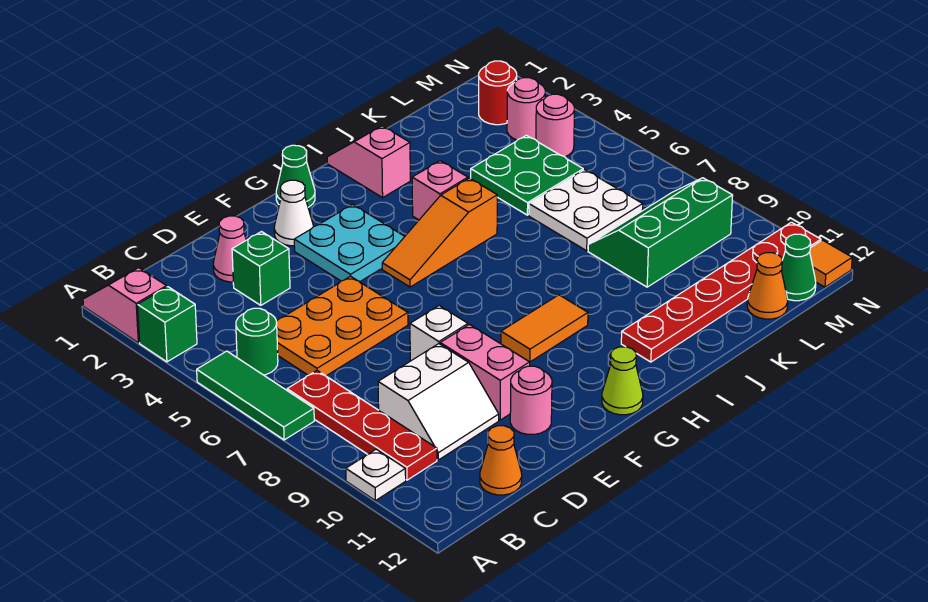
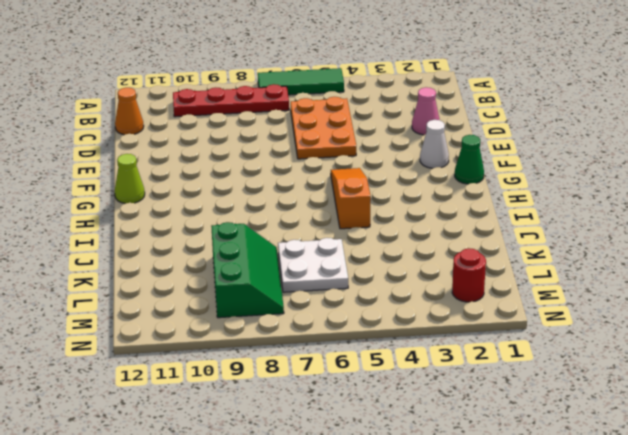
none -> pink slope A1:A2 level 1 top 2
none -> green brick A3 level 1
none -> white plate A10 level 1
none -> green round brick B5 level 1

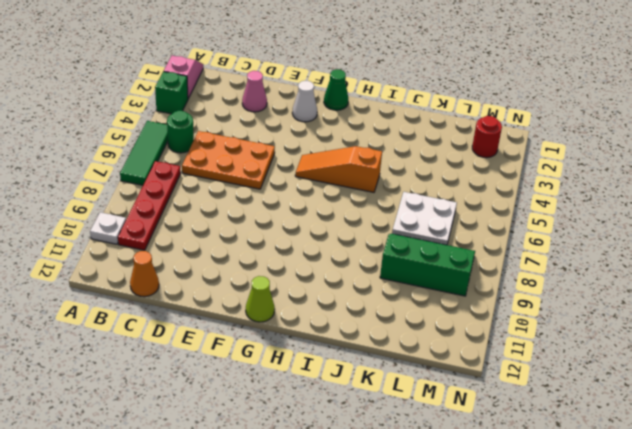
none -> white slope C9:D10 level 1 top 9
none -> green brick D3 level 1
none -> white brick E8 level 1
none -> pink brick E9:E10 level 1

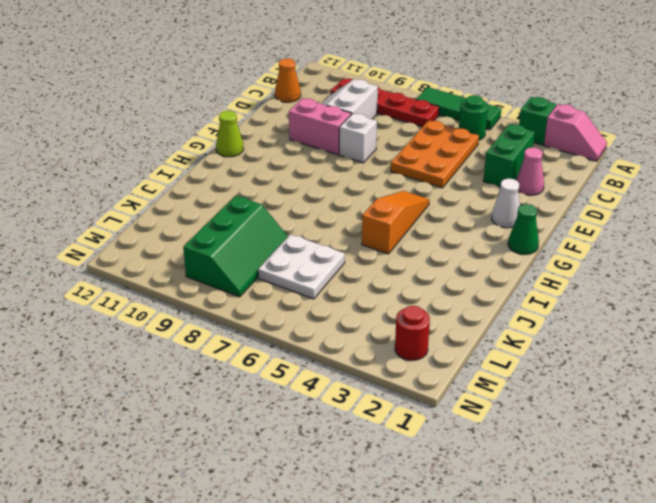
green brick C3:D3 level 1 -> green brick D3 level 1
none -> white plate A10 level 1
none -> pink round brick E11 level 1
none -> cyan plate F3:G4 level 1
none -> orange tile G9:H9 level 1

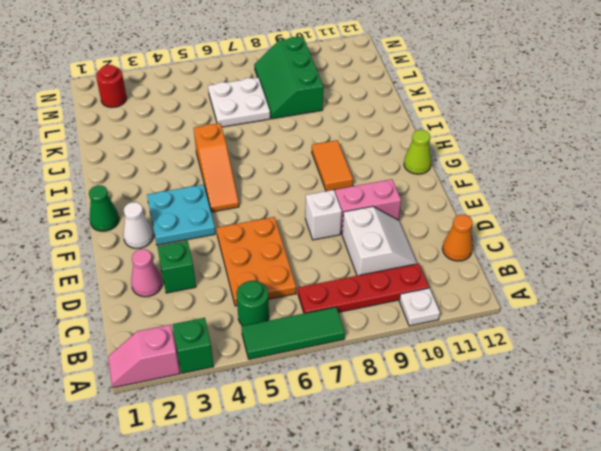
none -> pink round brick E11 level 1
none -> pink slope I1:I2 level 1 top 2
none -> pink brick I4 level 1
none -> red plate I11:N11 level 1

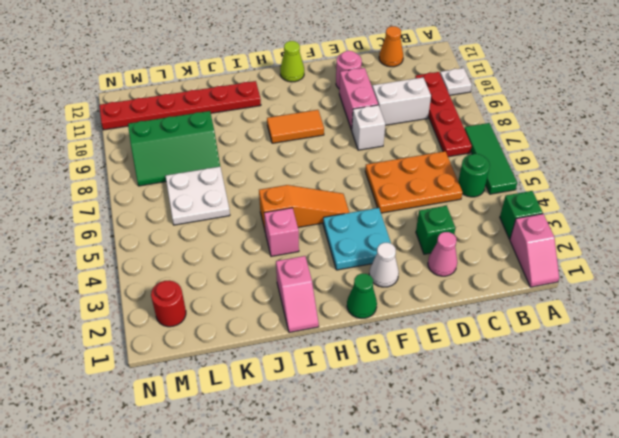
none -> green plate K4:L5 level 1
none -> orange cone L12 level 1
none -> pink round brick M3 level 1
none -> pink round brick M4 level 1

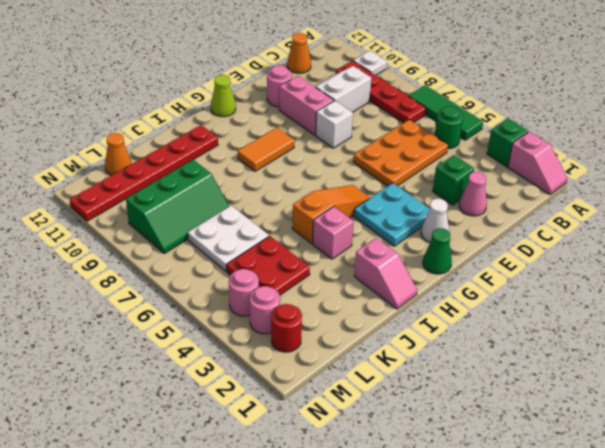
red plate K4:L5 level 1 -> green plate K4:L5 level 1
none -> green cone M12 level 1
none -> orange tile N12 level 1

